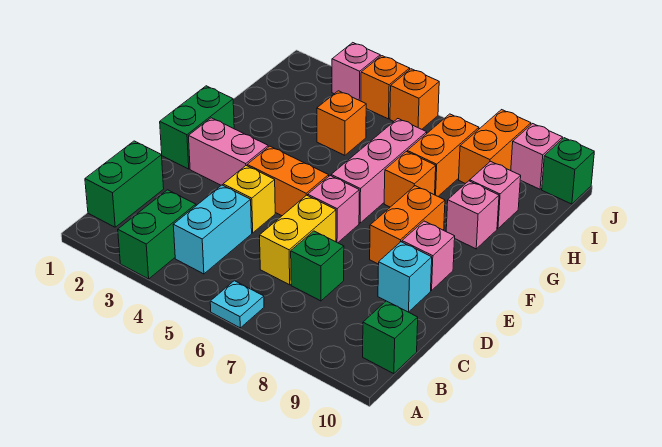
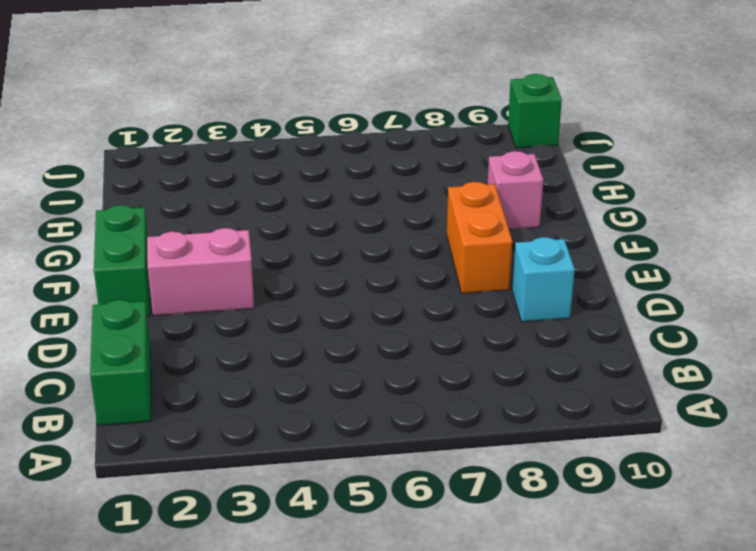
none -> green brick A3:B3 level 1
none -> cyan plate A6 level 1
none -> cyan brick B4:C4 level 1

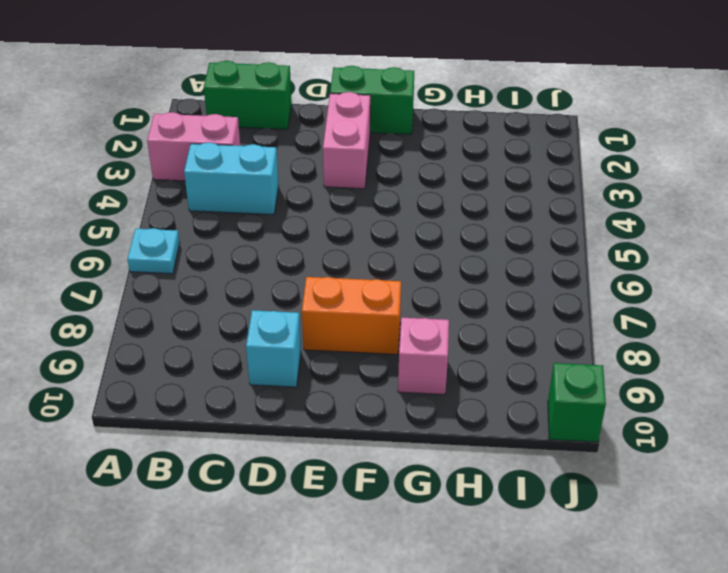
pink brick A3:B3 level 1 -> green brick A3:B3 level 1
none -> green brick B10 level 1
none -> yellow brick C6:D6 level 1
none -> green brick C7 level 1

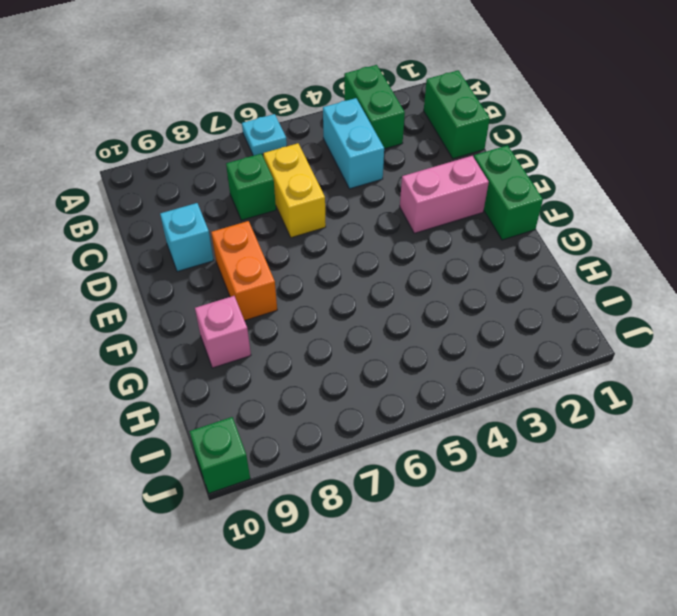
none -> green brick B10 level 1
none -> yellow brick D4 level 1
none -> orange brick E4:E5 level 1

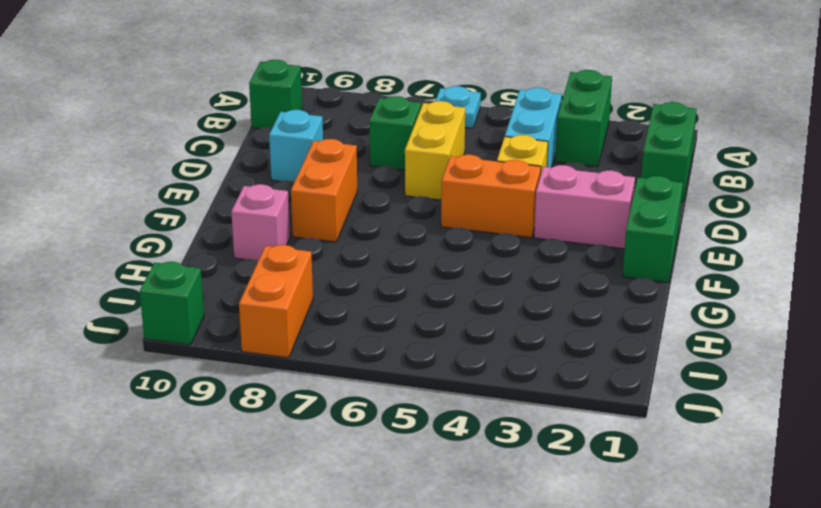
none -> pink brick E6 level 1
none -> pink brick E9 level 1
none -> pink brick F6:H6 level 1

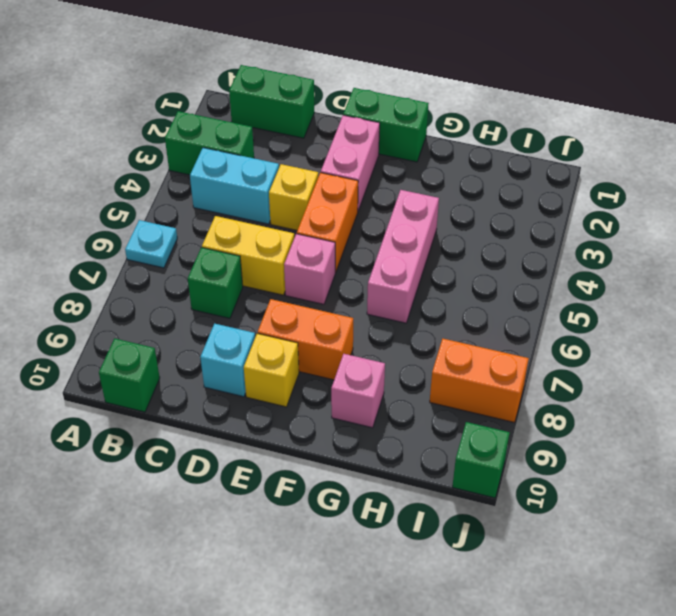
yellow brick E9 level 1 -> pink brick E9 level 1
pink brick G4:G6 level 1 -> pink brick F6:H6 level 1
none -> orange brick G7 level 1
none -> orange brick H4 level 1
none -> orange brick H7:I7 level 1

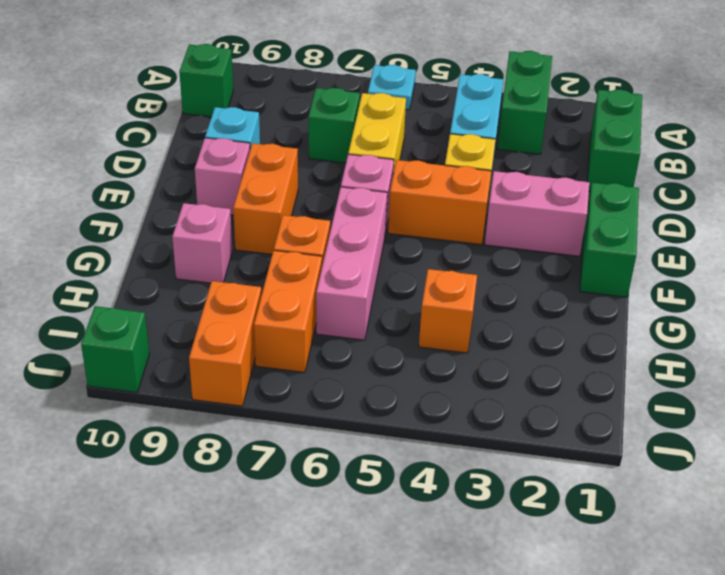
none -> pink brick H9 level 1
none -> pink brick J3 level 1
none -> orange brick J4 level 1

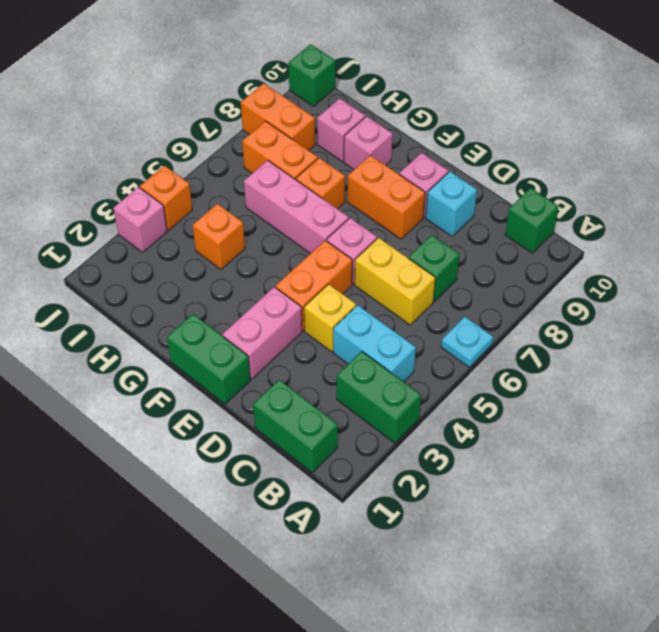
none -> orange brick J5 level 1
none -> pink brick J9 level 1

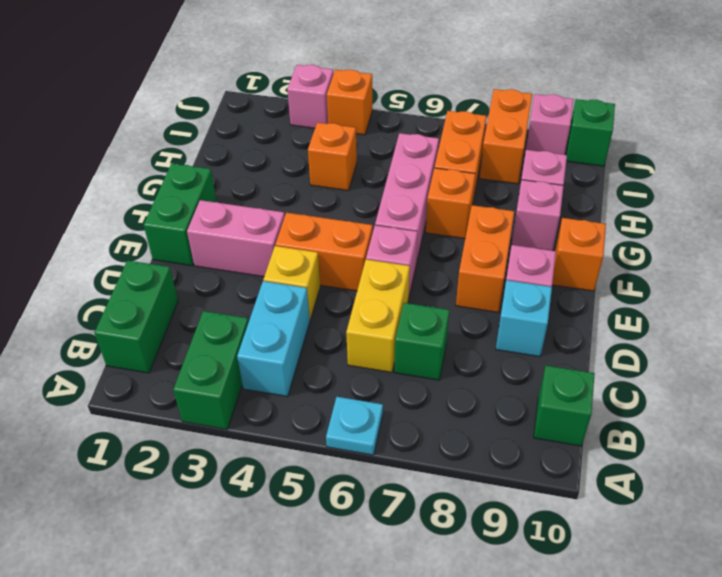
orange brick F10 level 1 -> orange brick J5 level 1

